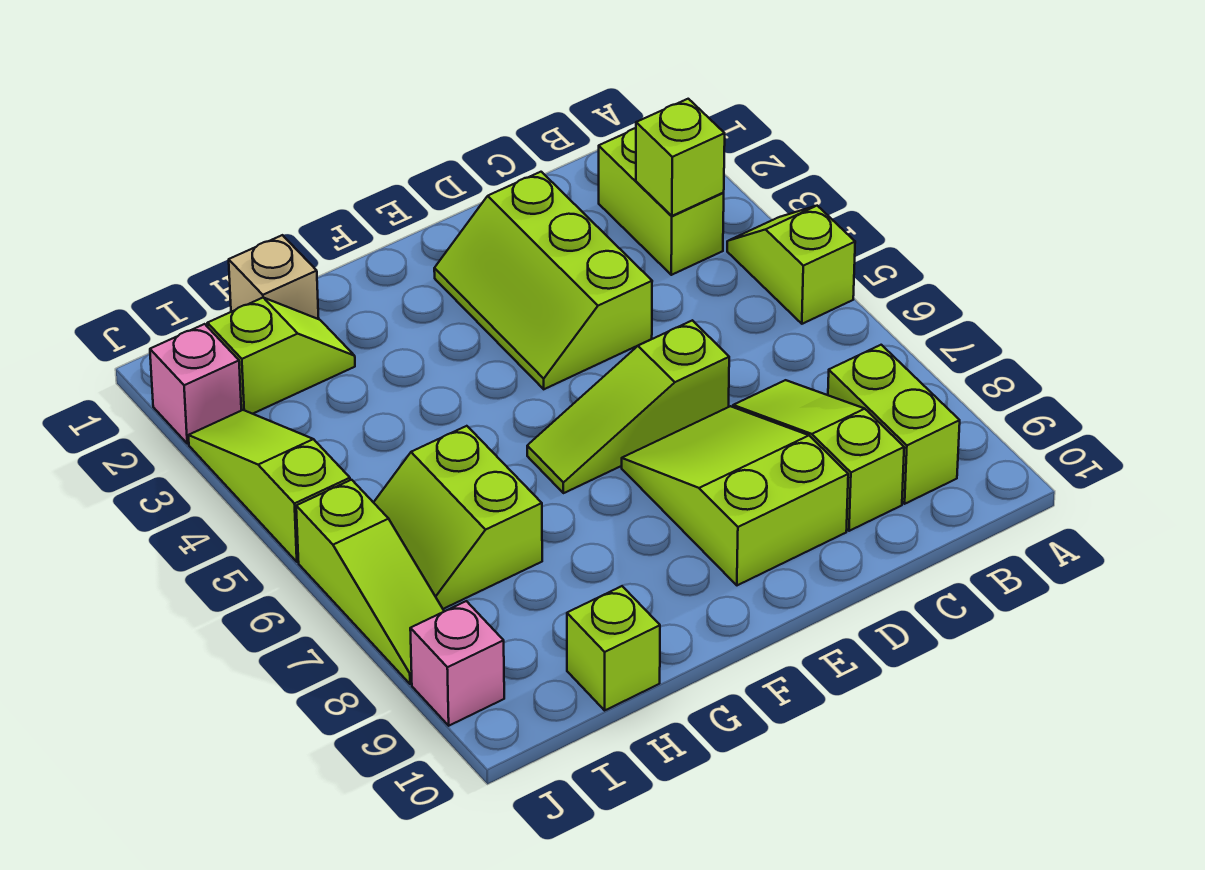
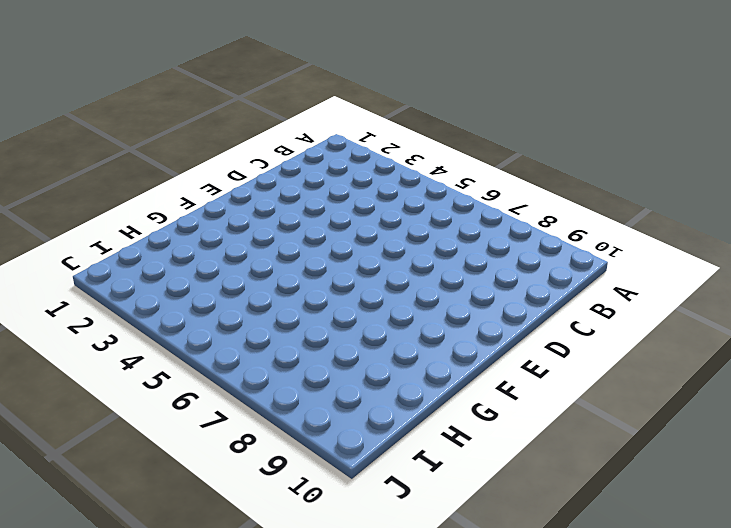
none -> lime slope A4:A5 level 1 top 5
none -> lime brick B2:B3 level 1
none -> lime brick B8:B9 level 1

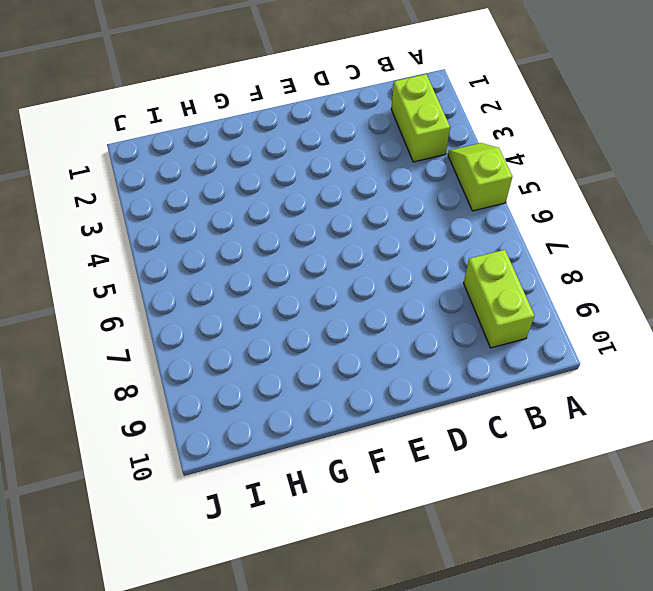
none -> lime slope C7:C9 level 1 top 9
none -> lime slope D2:E4 level 1 top D
none -> lime slope D6:F6 level 1 top D

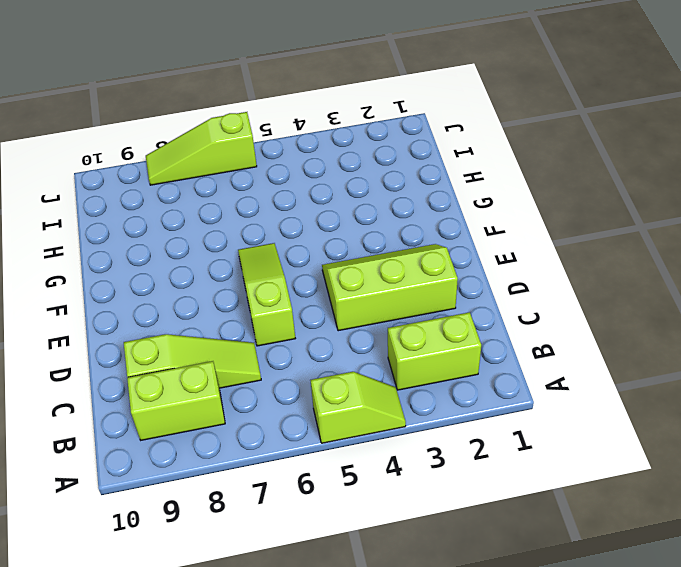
none -> lime slope D7:E9 level 1 top 9
none -> tan brick H1 level 1
none -> lime slope H2:I2 level 1 top I

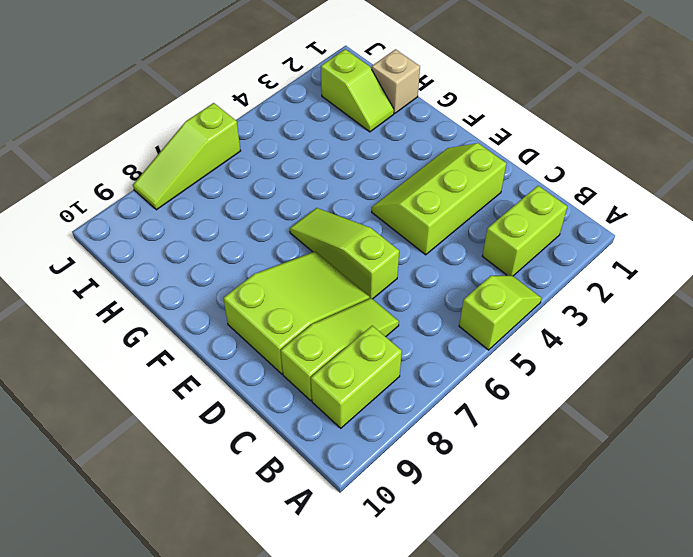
none -> lime slope H6:I7 level 1 top H
none -> lime brick H10 level 1
none -> pink brick J2 level 1

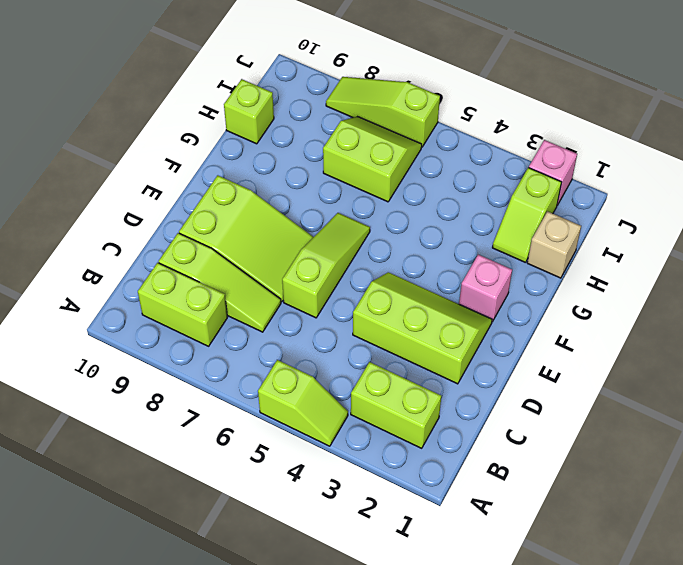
pink brick F2 level 1 -> pink brick J9 level 1
none -> lime slope J3:J5 level 1 top 5
none -> lime brick B3 level 2

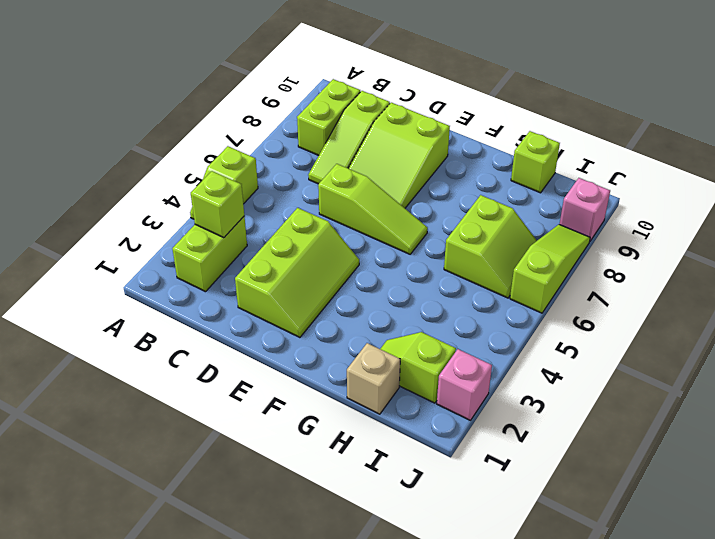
none -> lime slope J3:J5 level 1 top 5

